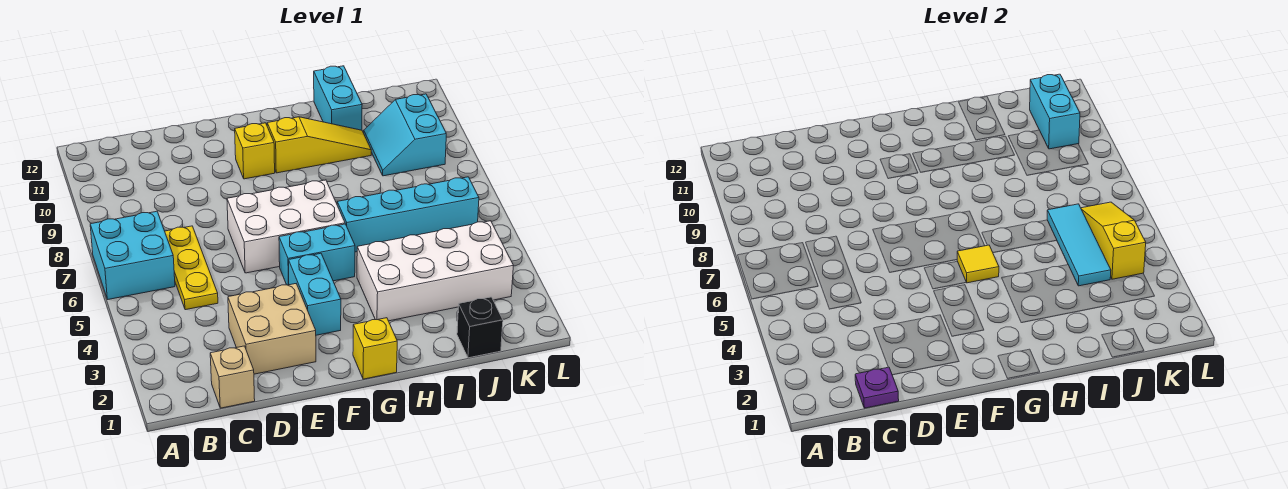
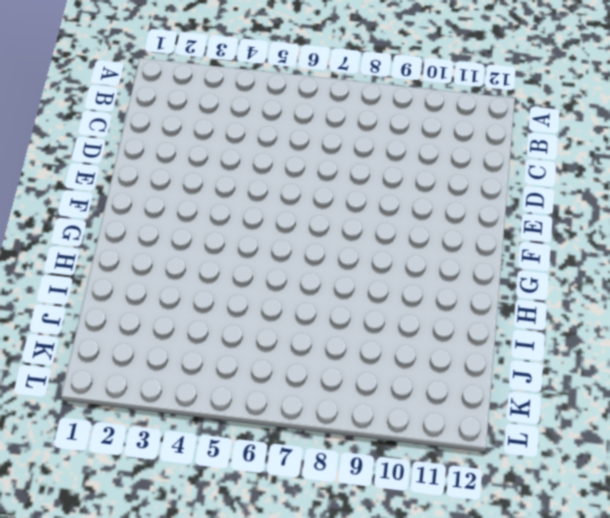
none -> cyan brick A6:B7 level 1
none -> tan brick C1 level 1
none -> yellow plate C5:C7 level 1

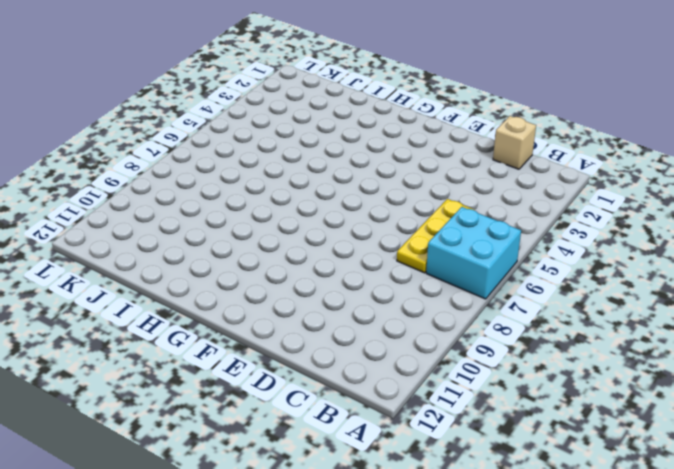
none -> tan brick D2:E3 level 1
none -> white brick E6:G7 level 1
none -> cyan brick F3:F4 level 1

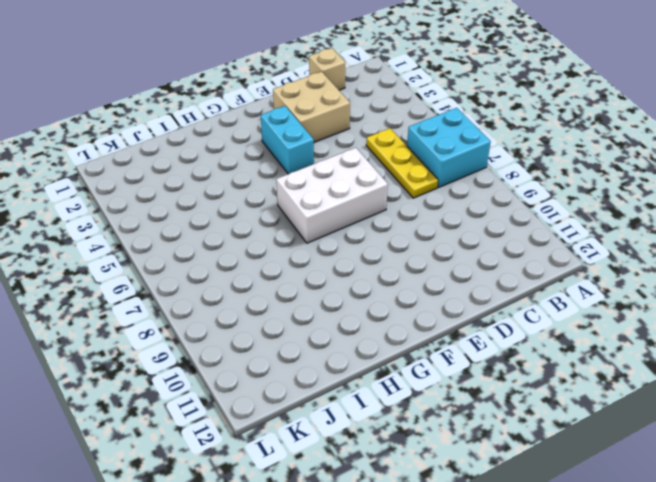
none -> cyan brick F5:G5 level 1
none -> yellow brick F10 level 1
none -> yellow brick G1 level 1

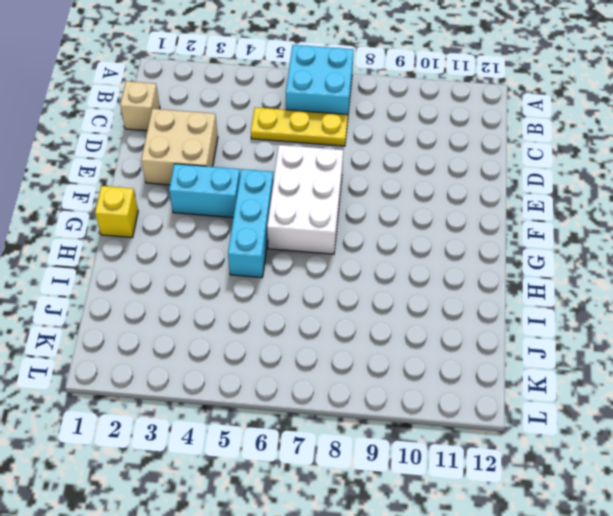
cyan brick F5:H5 level 1 -> cyan brick F5:G5 level 1
none -> yellow brick F10 level 1
none -> yellow slope G10:I10 level 1 top G
none -> white brick H3:K4 level 1

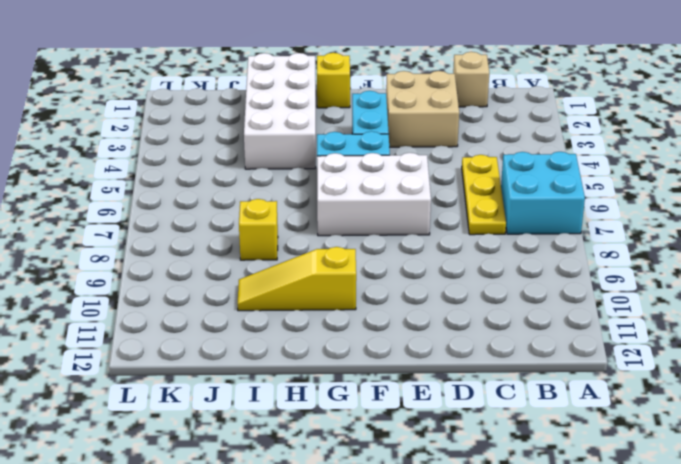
white brick H1:I4 level 1 -> white brick H3:K4 level 1
yellow brick I8 level 1 -> yellow brick F10 level 1
none -> cyan brick H6:K6 level 1
none -> cyan brick I11:I12 level 1
none -> black brick J1 level 1

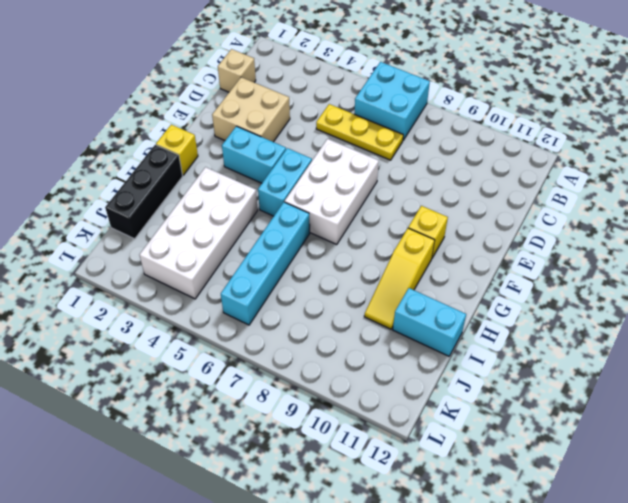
black brick H1:J1 level 1 -> black brick J1 level 1
none -> cyan slope J9:K10 level 1 top K
none -> purple plate C1 level 2
none -> yellow tile G5 level 2

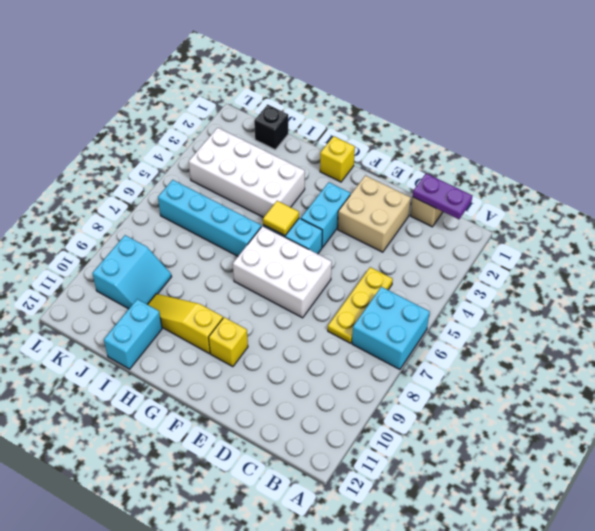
purple plate B1:C1 level 2 -> purple plate C1 level 2
none -> cyan tile J4:J6 level 2
none -> yellow slope K4:K6 level 2 top 4
none -> cyan brick K10:K11 level 2

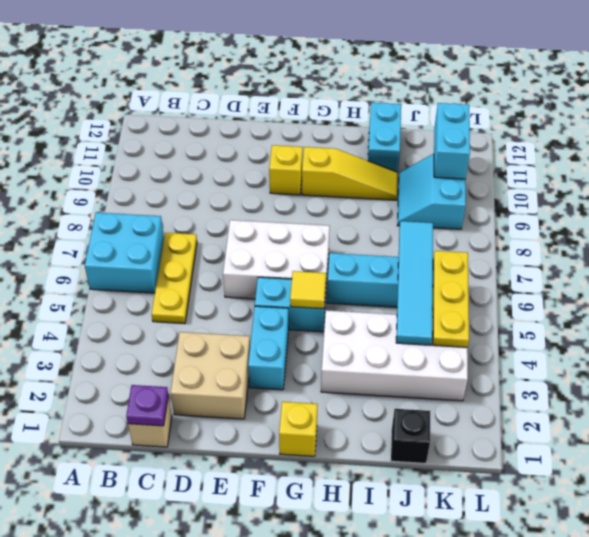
cyan tile J4:J7 level 2 -> cyan tile J4:J6 level 2
yellow plate K4:K6 level 2 -> yellow slope K4:K6 level 2 top 4

